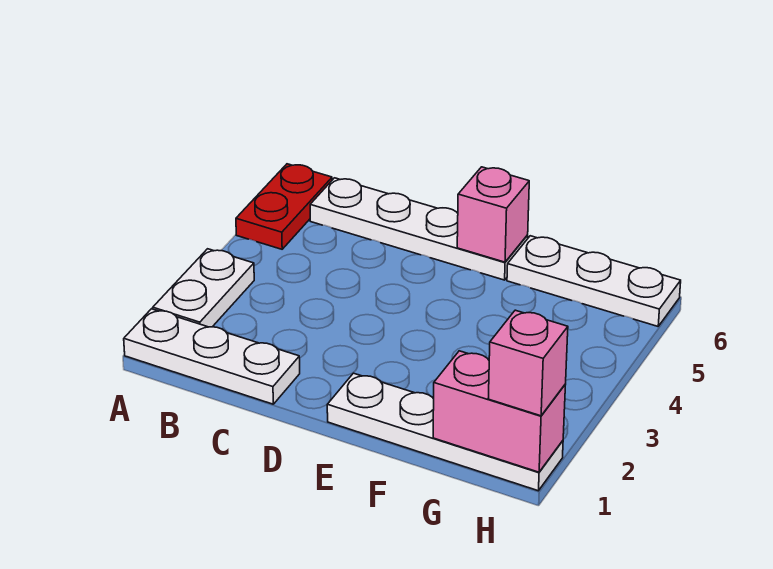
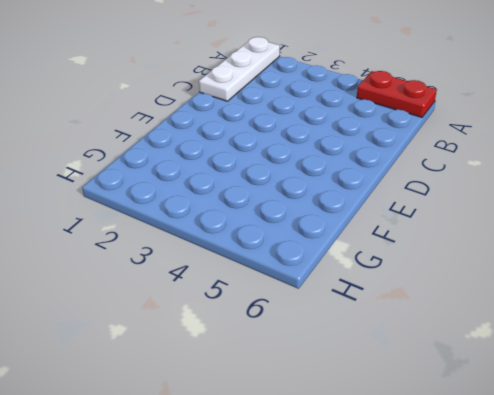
none -> white plate A2:A3 level 1
none -> white plate B6:E6 level 1

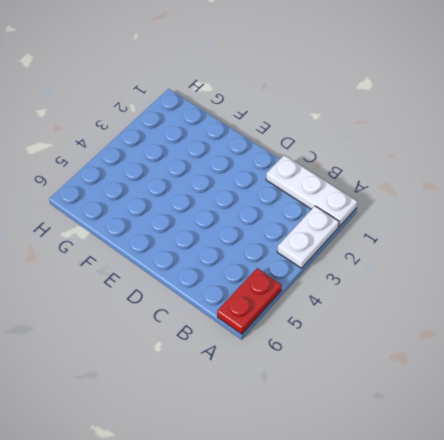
none -> white plate B6:E6 level 1
none -> white plate E1:H1 level 1

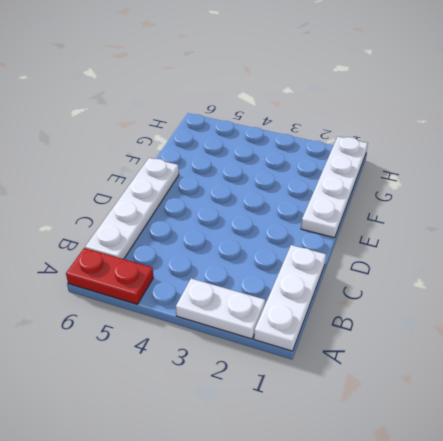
none -> white plate F6:H6 level 1
none -> pink brick E6 level 2

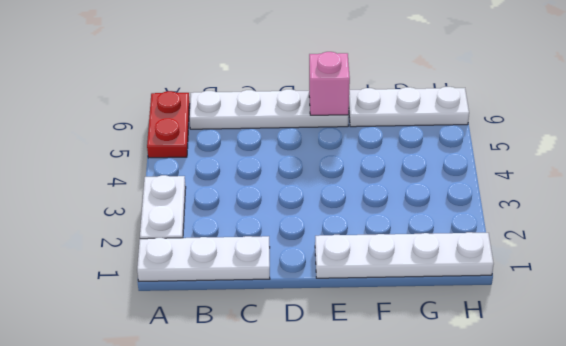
none -> pink brick G1:H1 level 2
none -> pink brick H1 level 3

